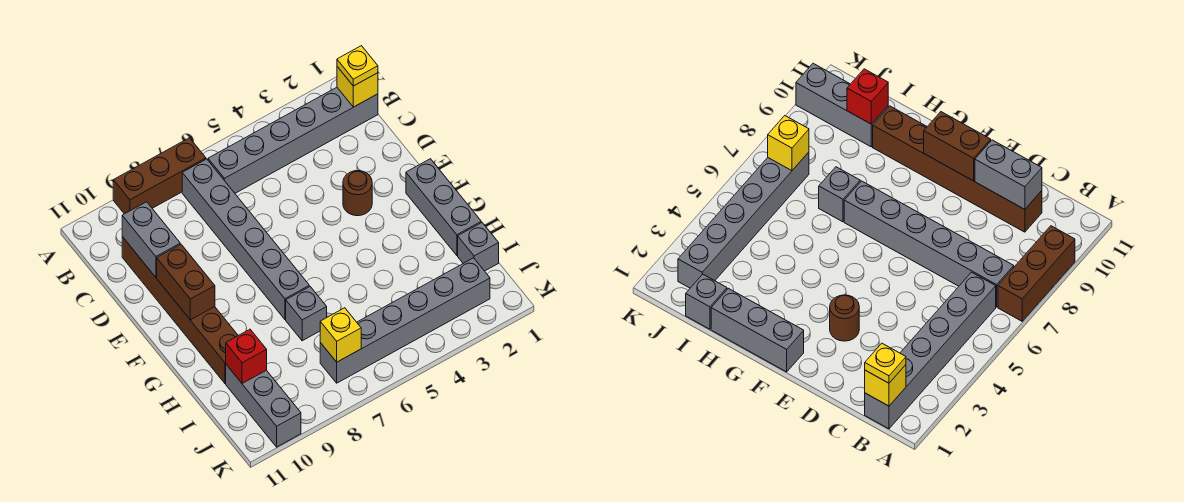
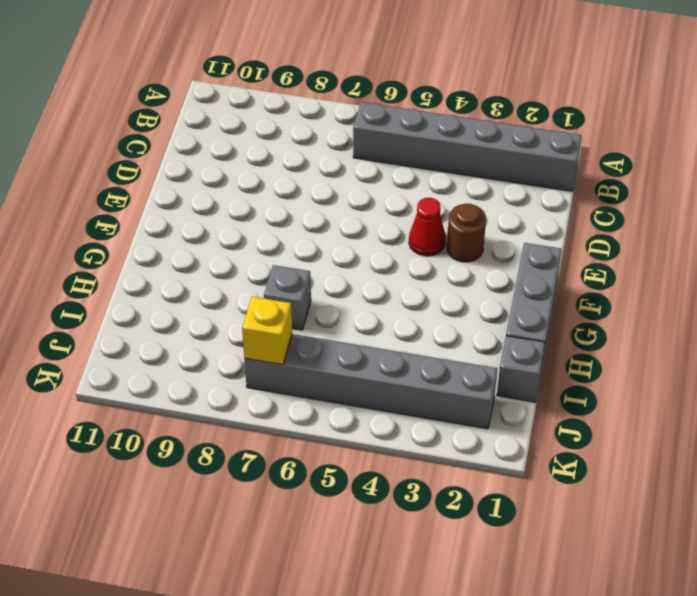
red cone E4 level 1 -> none
none -> brown brick A7:A9 level 1
none -> grey brick B7:G7 level 1
none -> brown brick C10:H10 level 1

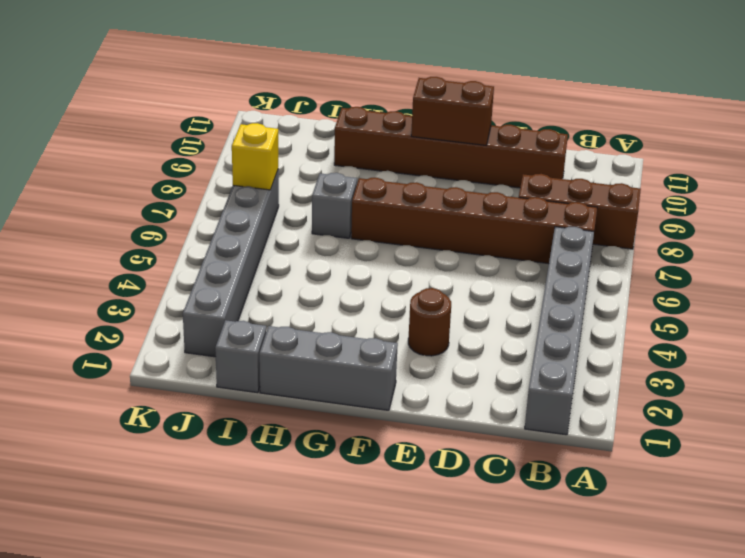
brown brick A8:C8 level 1 -> brown brick A7:A9 level 1
brown brick B7:G7 level 1 -> grey brick B7:G7 level 1
none -> grey brick I10:K10 level 1
none -> yellow brick B1 level 2
none -> grey brick C10:D10 level 2

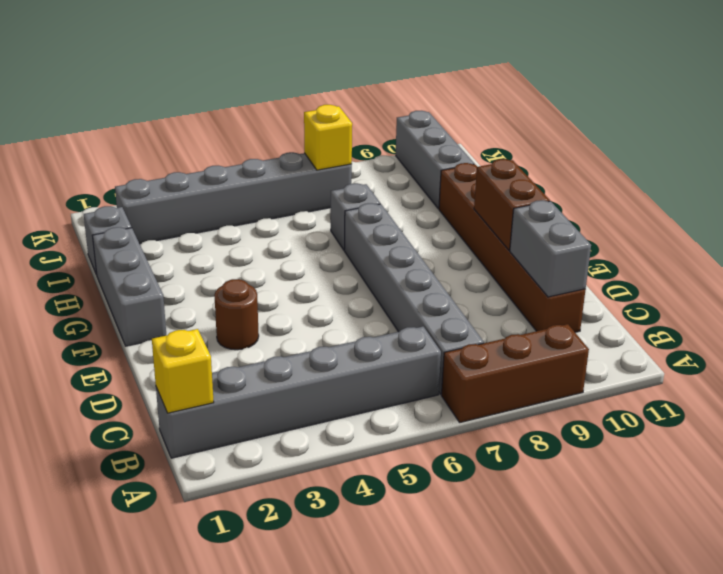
none -> red brick I10 level 2
none -> yellow plate B1 level 3

